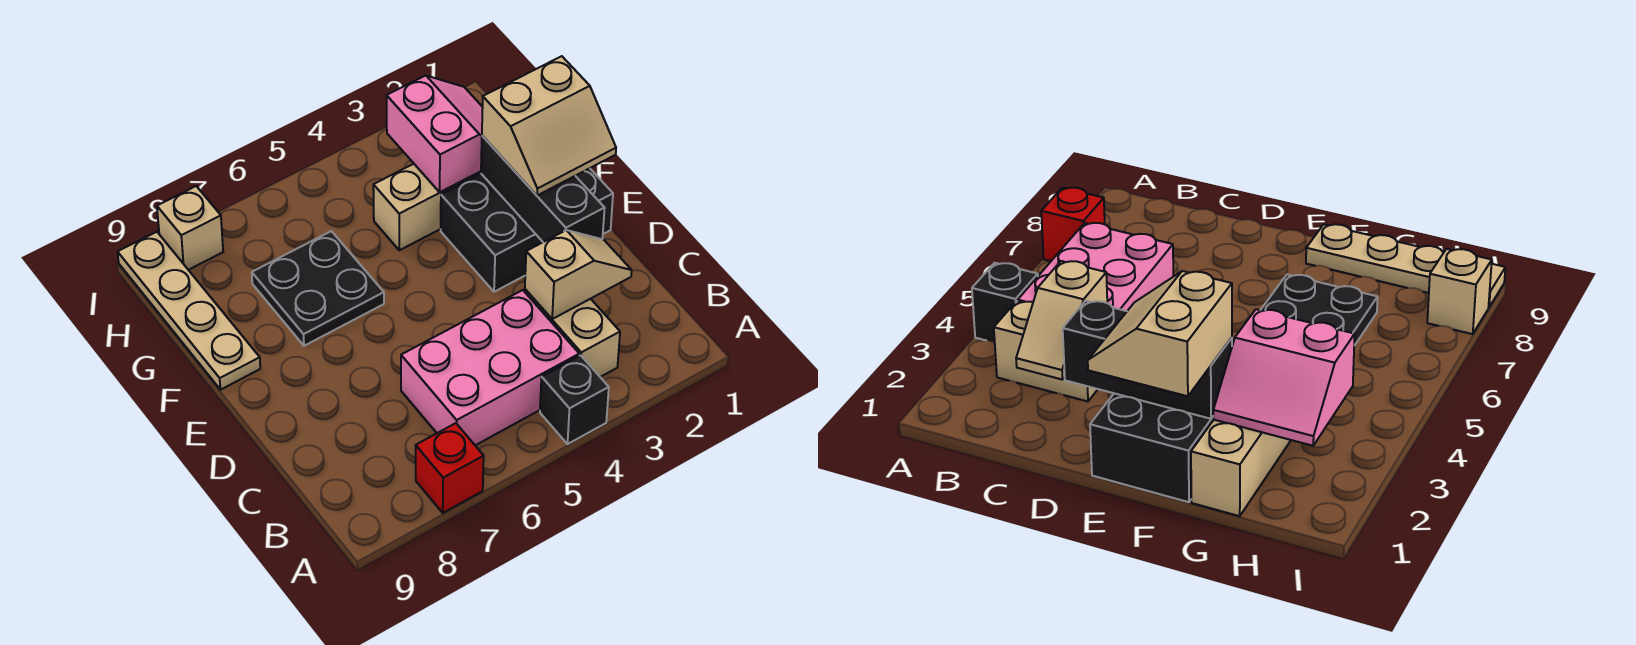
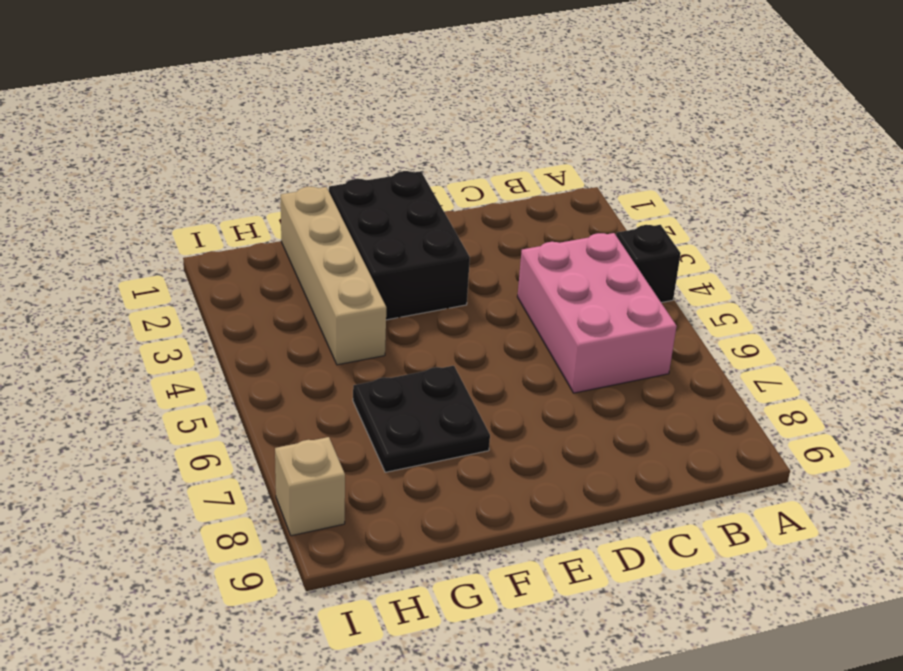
none -> red brick A7 level 1
none -> tan brick B3:C3 level 1
none -> tan plate F9:I9 level 1

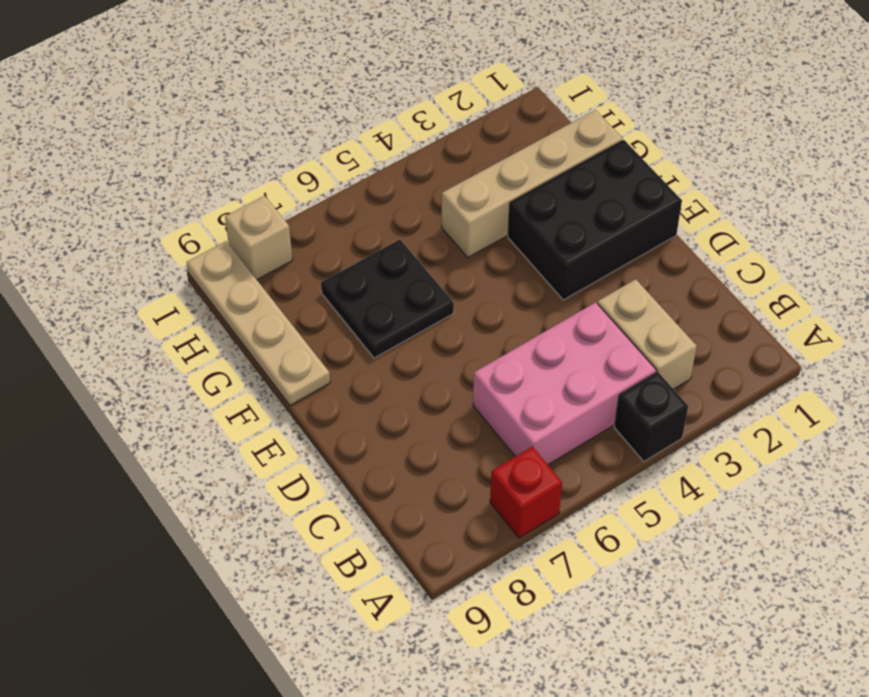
none -> tan slope C2:C3 level 2 top 3
none -> black brick D2:F2 level 2
none -> pink slope G2:H3 level 2 top 3

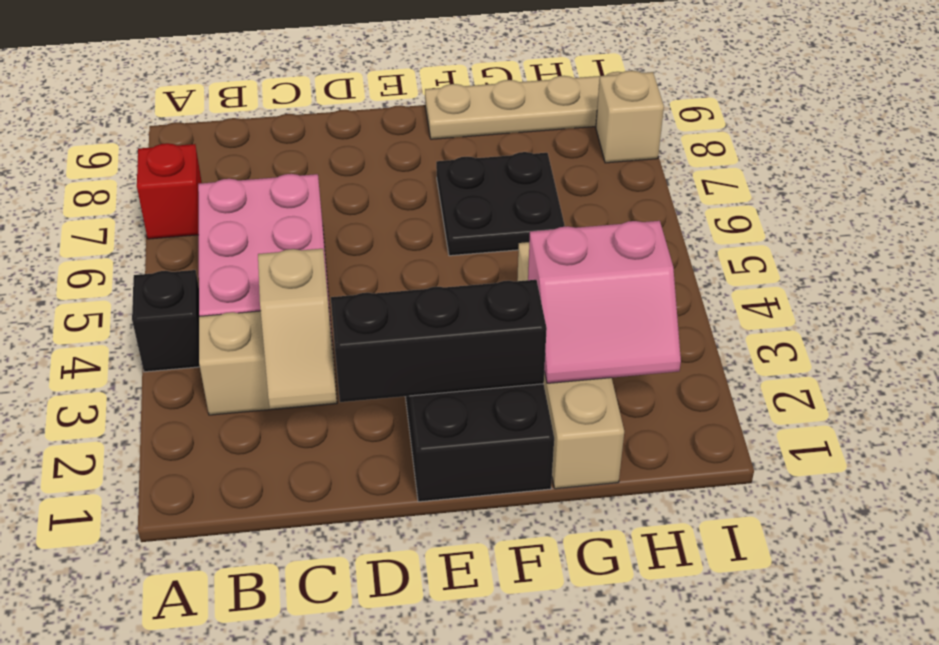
none -> tan slope E1:F2 level 3 top F

